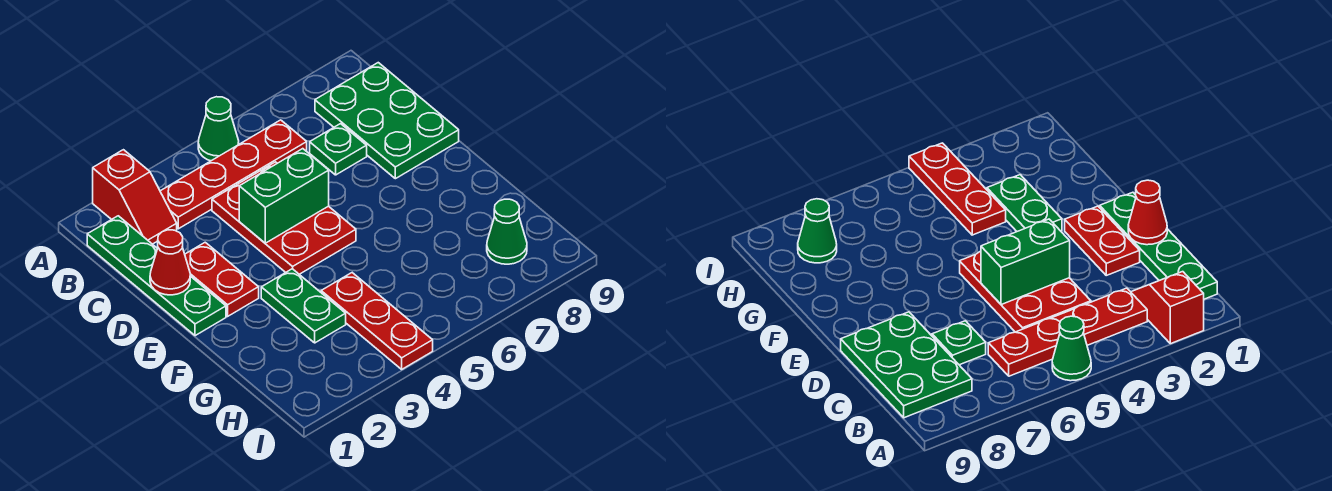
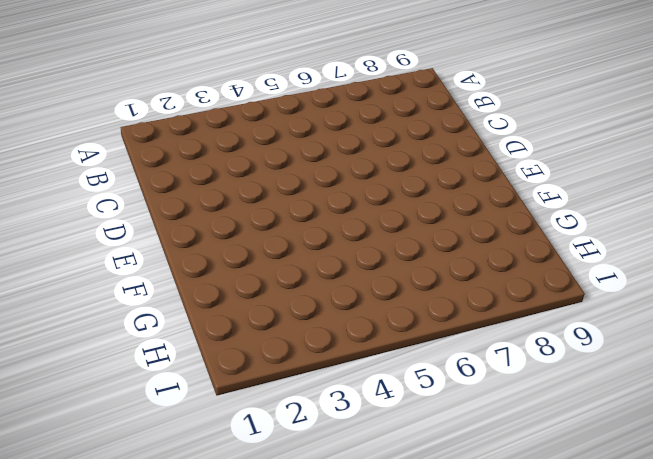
none -> red slope A2:B2 level 1 top A
none -> green cone A5 level 1
none -> green plate B1:E1 level 1

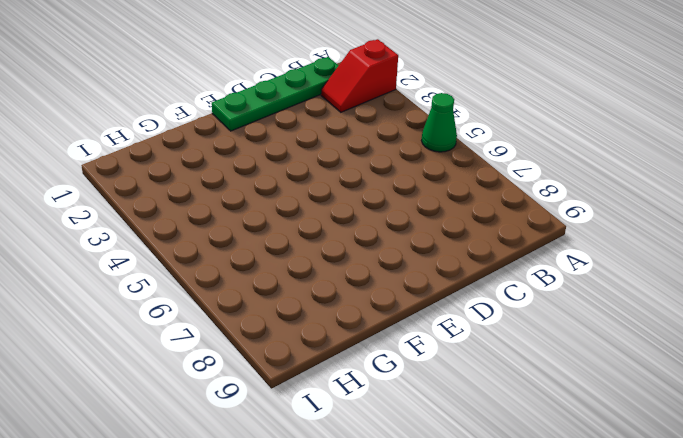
none -> red plate B3:B6 level 1
none -> green plate B8:D9 level 1
none -> red plate C4:E5 level 1

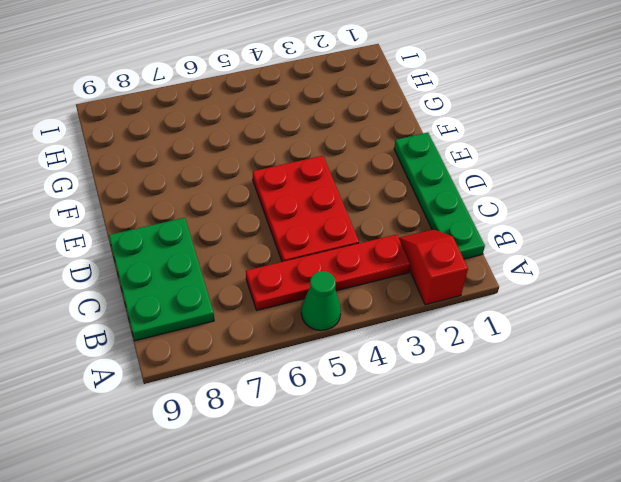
none -> green plate C7 level 1
none -> red plate D2:E2 level 1
none -> green plate F3:G3 level 1

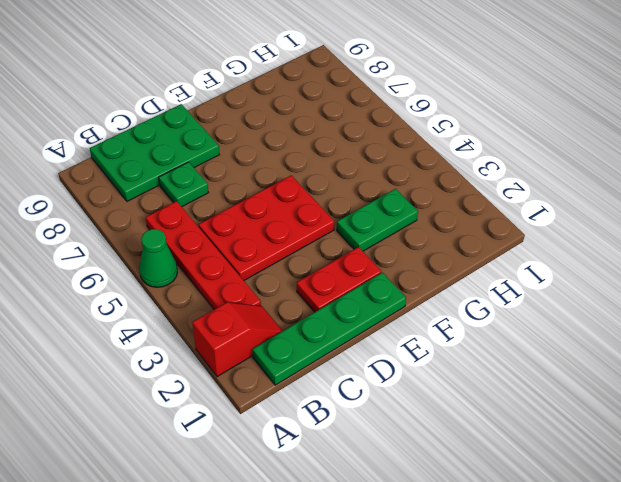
none -> red plate G4:I4 level 1
none -> green cone H8 level 1
none -> red cone D1 level 2

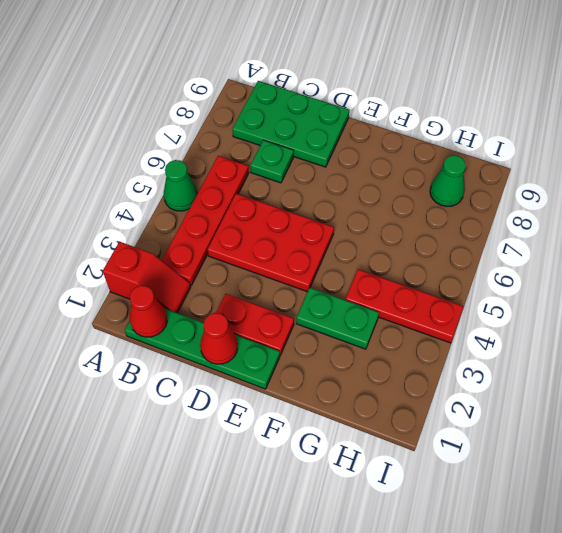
red cone B1 level 2 -> none
none -> green brick D4:D5 level 2

